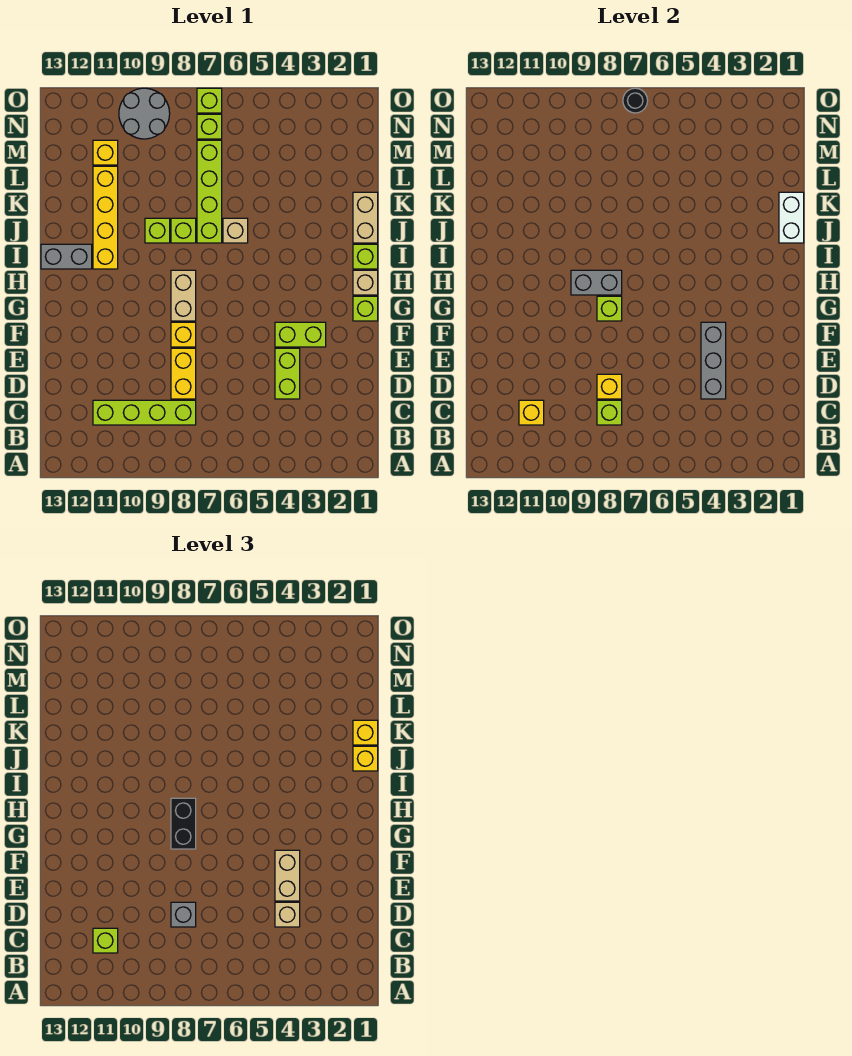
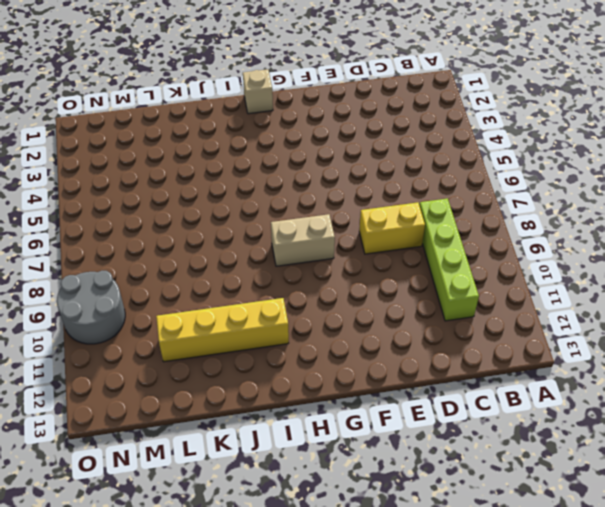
none -> lime brick D4:E4 level 1
none -> lime brick F3:F4 level 1
none -> yellow brick F8 level 1
none -> lime brick G1 level 1

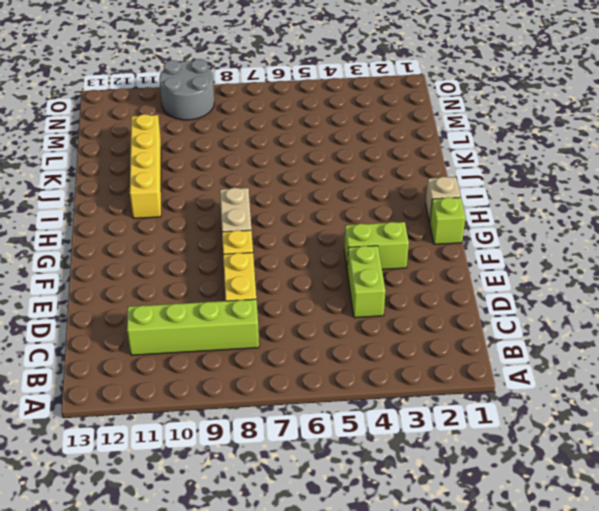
none -> lime brick I1 level 1
none -> grey brick I12:I13 level 1
none -> tan brick J1:K1 level 1
none -> tan brick J6 level 1

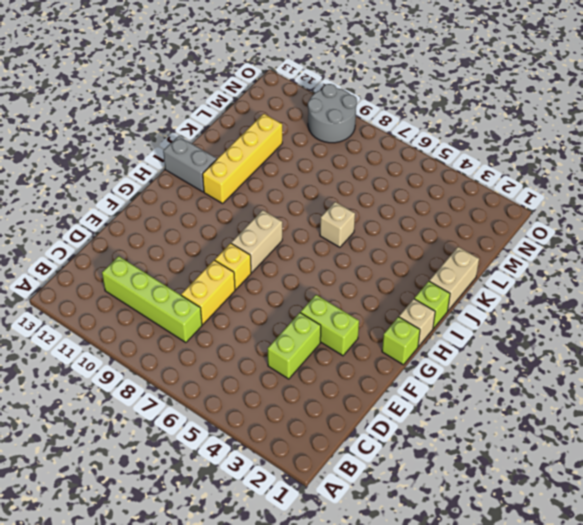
none -> lime brick J7:M7 level 1
none -> lime brick J8 level 1
none -> lime brick J9 level 1
none -> yellow brick M11 level 1

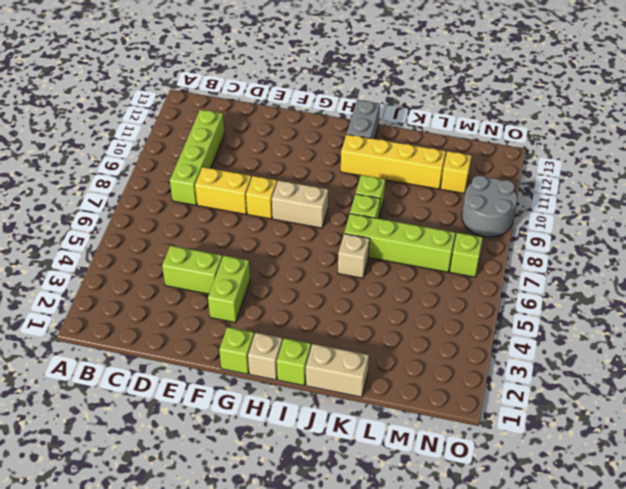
none -> lime brick O7 level 1
none -> lime brick C8 level 2
none -> yellow brick C11 level 2
none -> grey brick D4:F4 level 2

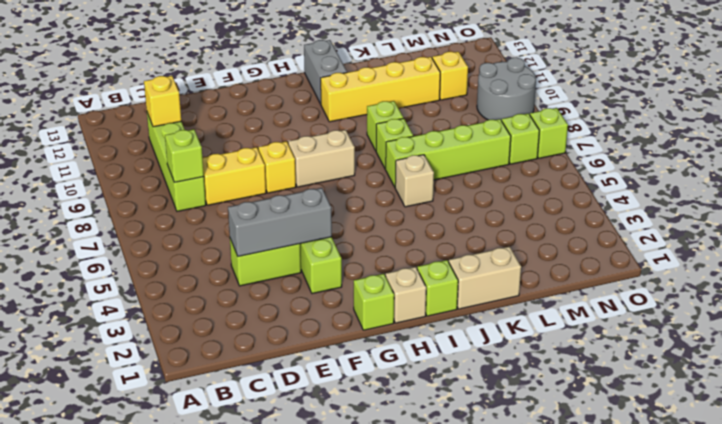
none -> yellow brick D8 level 2
none -> lime brick G8 level 2
none -> grey brick H8:H9 level 2
none -> white brick J1:K1 level 2

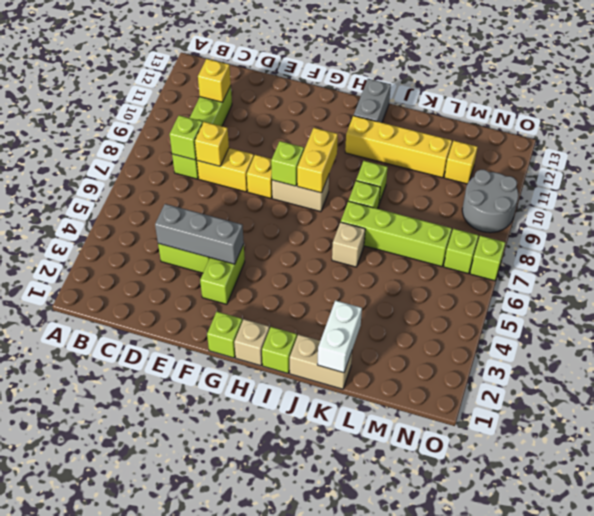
yellow brick H8:H9 level 2 -> grey brick H8:H9 level 2
white brick K1:K2 level 2 -> white brick J1:K1 level 2
none -> black round brick O7 level 2
none -> lime brick C11 level 3
none -> tan brick D4 level 3
none -> grey brick D8 level 3

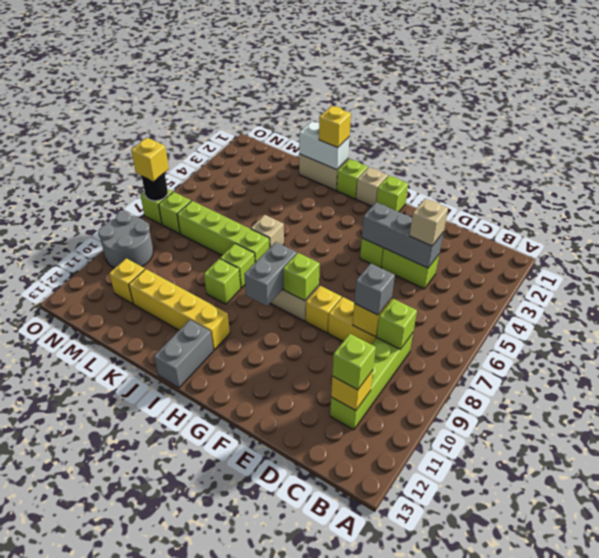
yellow brick O7 level 3 -> yellow brick K1 level 3
none -> tan brick E4:F4 level 3
none -> black brick G8:H8 level 3

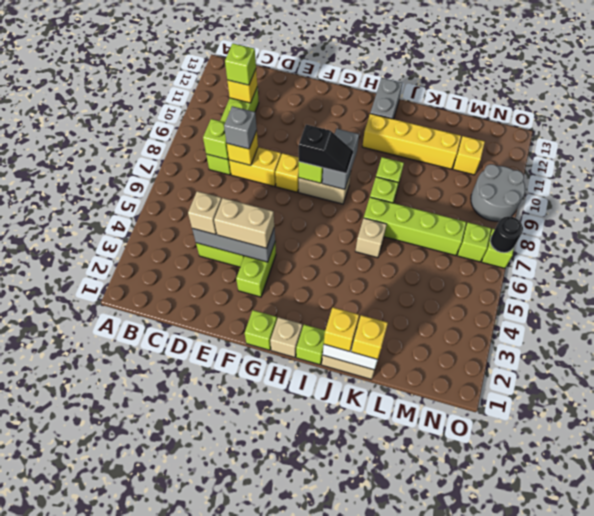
black slope G8:H8 level 3 top G -> black brick G8:H8 level 3

